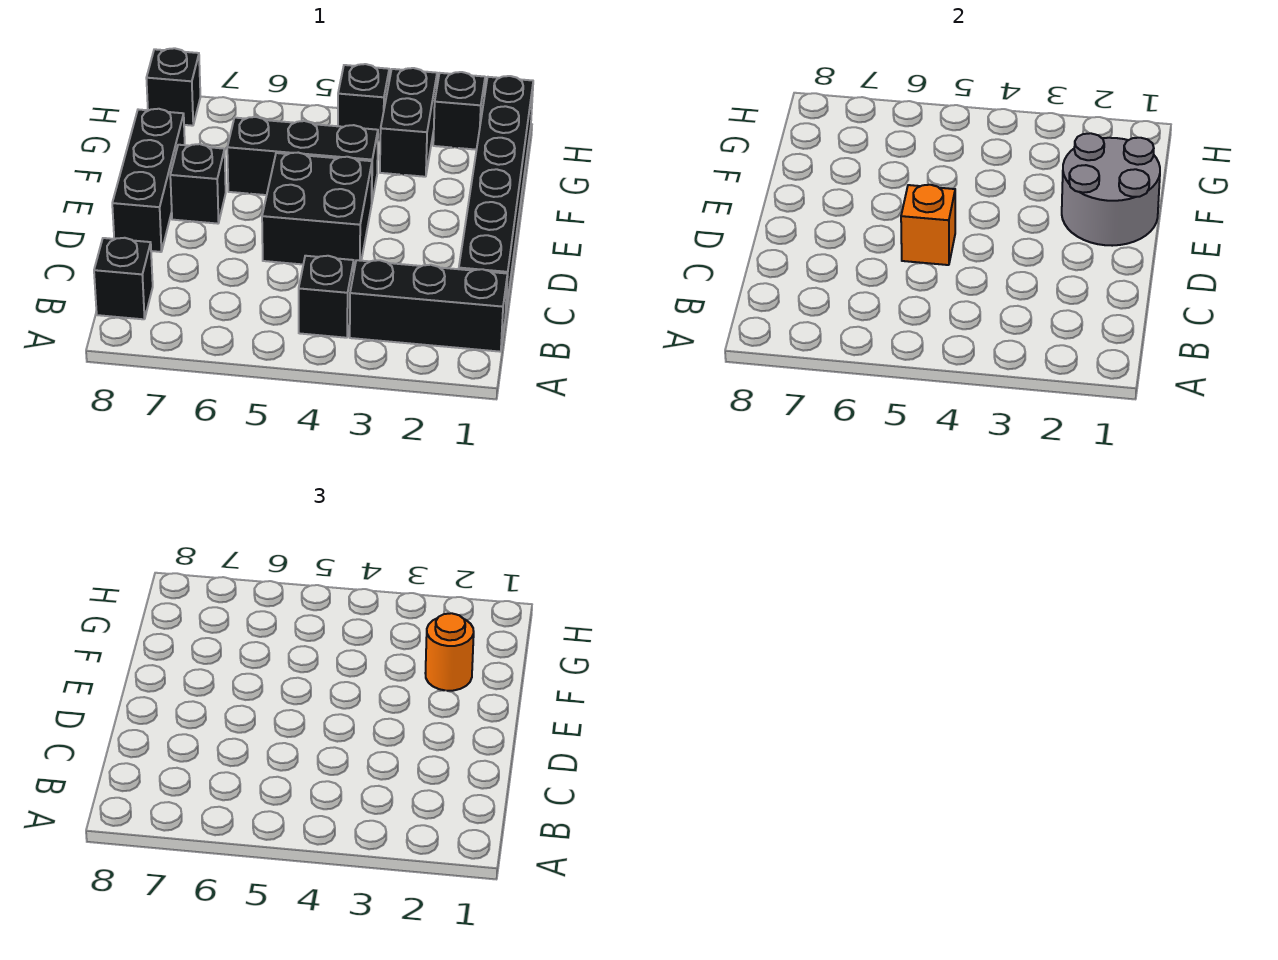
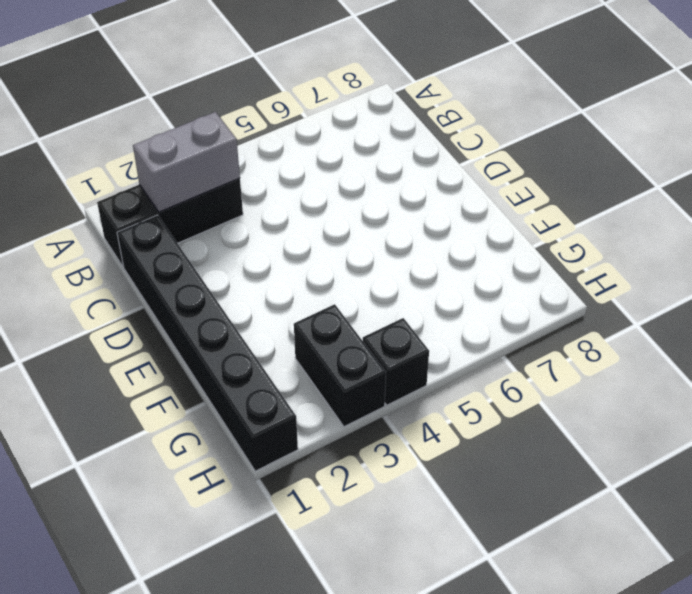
grey brick B2:B3 level 2 -> none
none -> black brick B4 level 1
none -> black brick B8 level 1
none -> black brick D4:E5 level 1

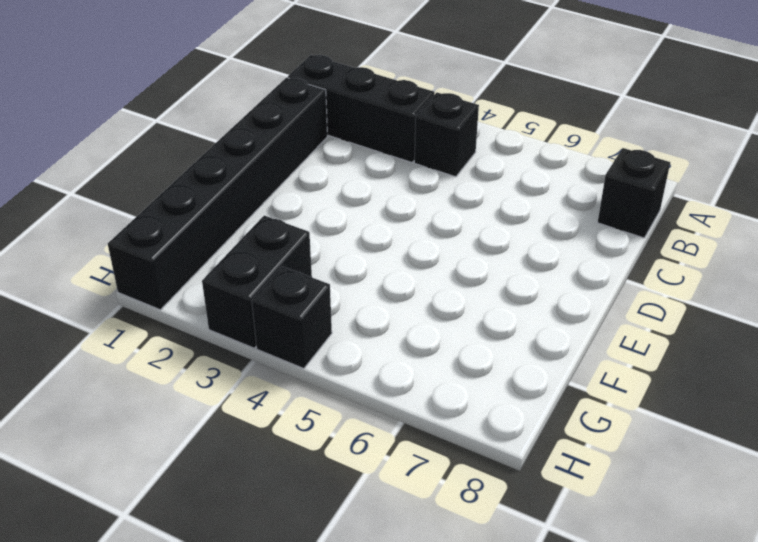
none -> black brick D4:E5 level 1
none -> black brick D8:F8 level 1
none -> black brick E7 level 1

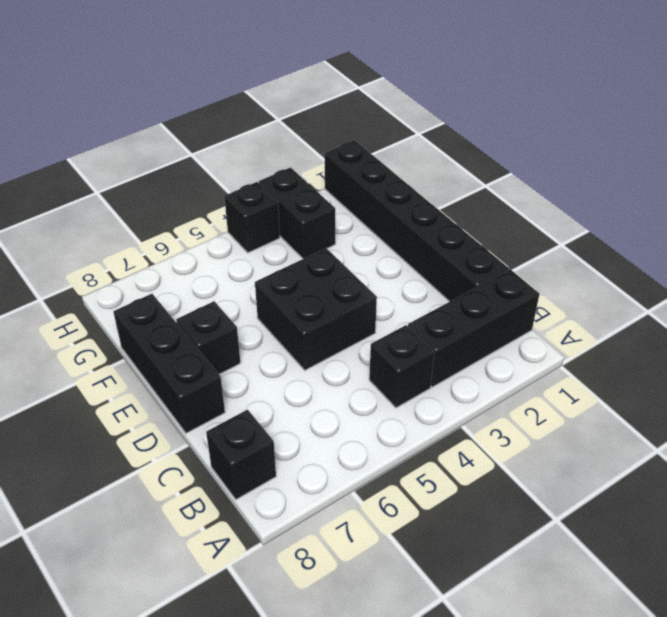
none -> black brick F4:F6 level 1
none -> black brick H2 level 1
none -> black brick H8 level 1

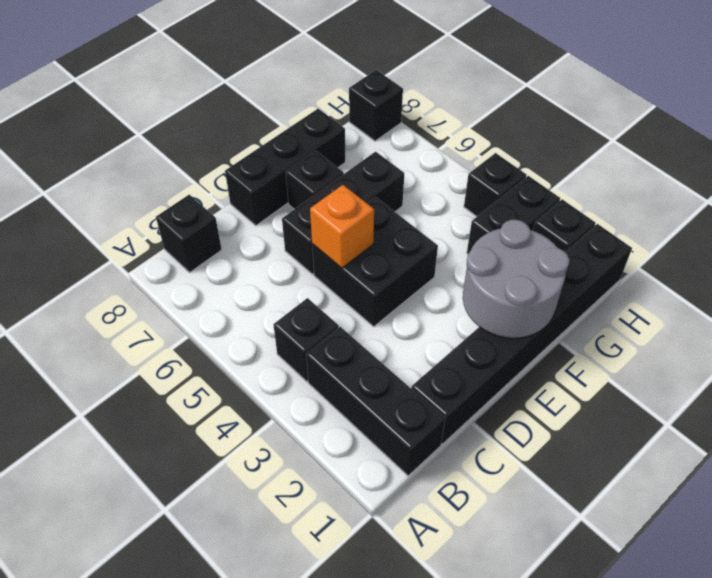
black brick D6:F6 level 1 -> black brick F4:F6 level 1
none -> orange round brick F2 level 3

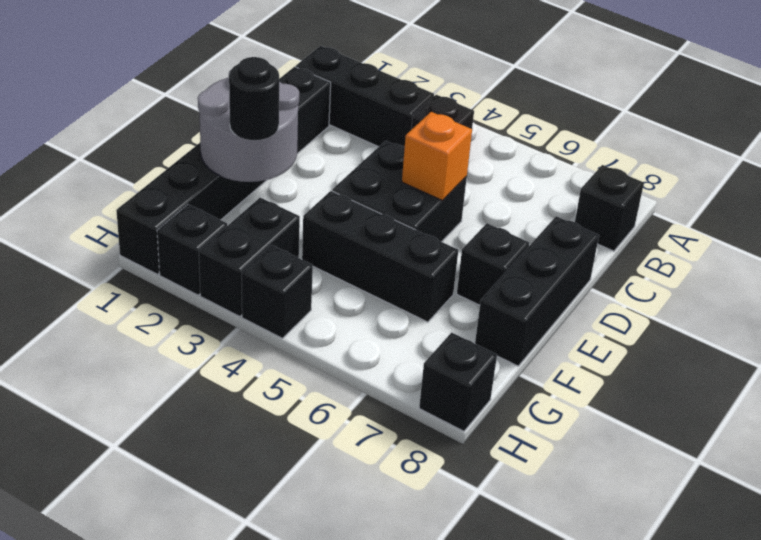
black round brick F2 level 3 -> orange round brick F2 level 3

